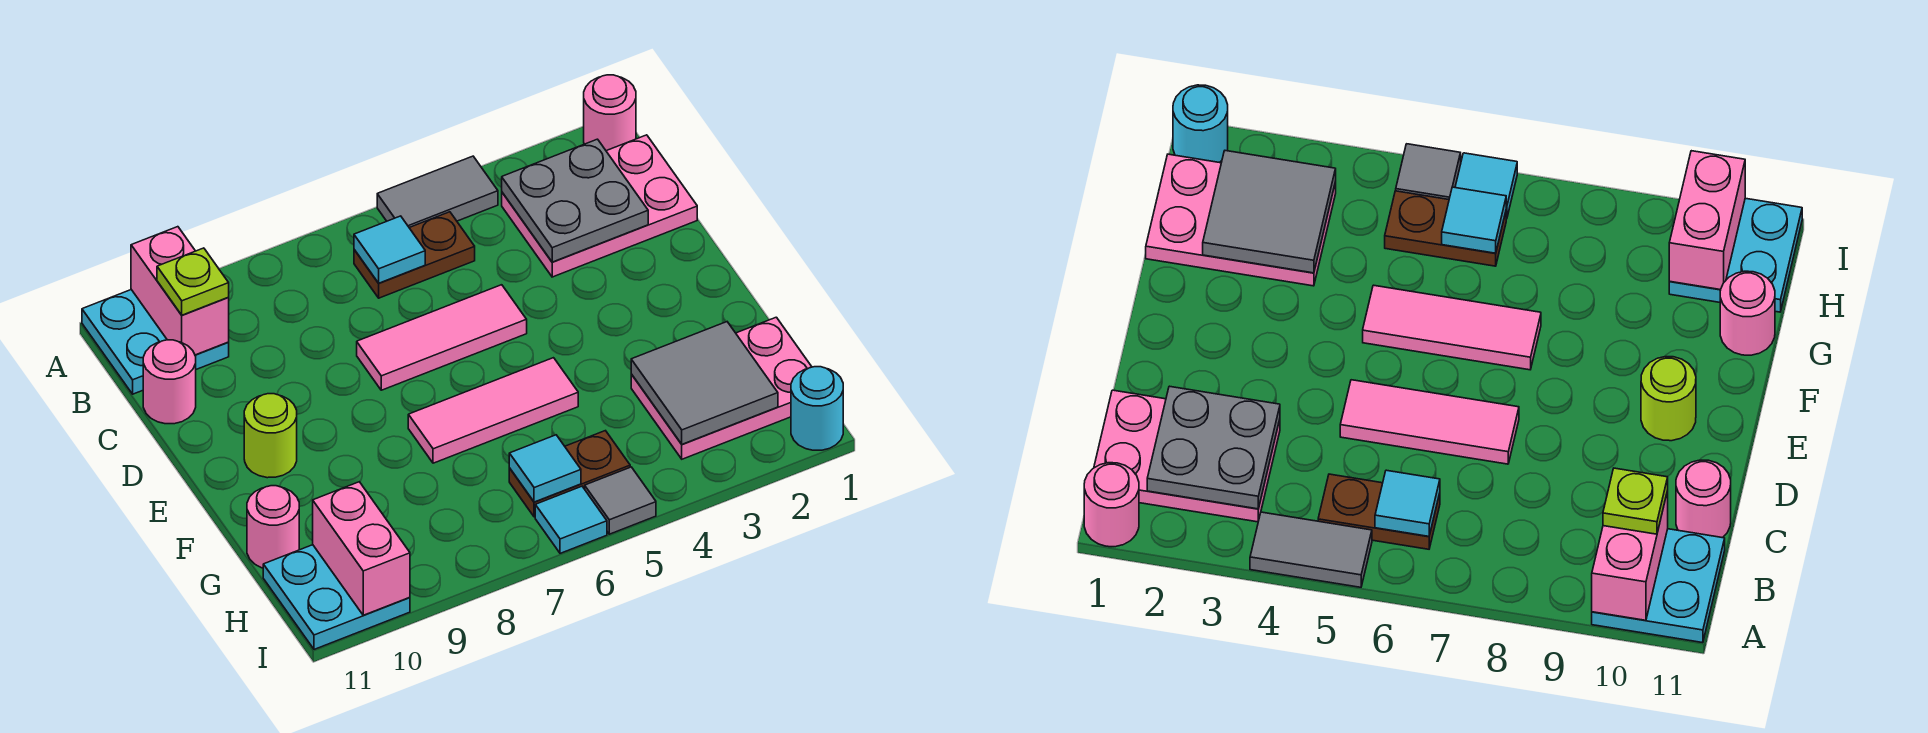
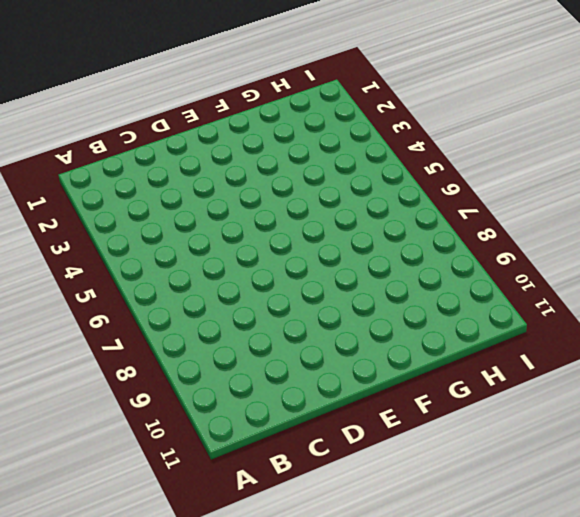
none -> pink round brick A1 level 1
none -> grey tile A4:A5 level 1
none -> cyan plate A10:B11 level 1

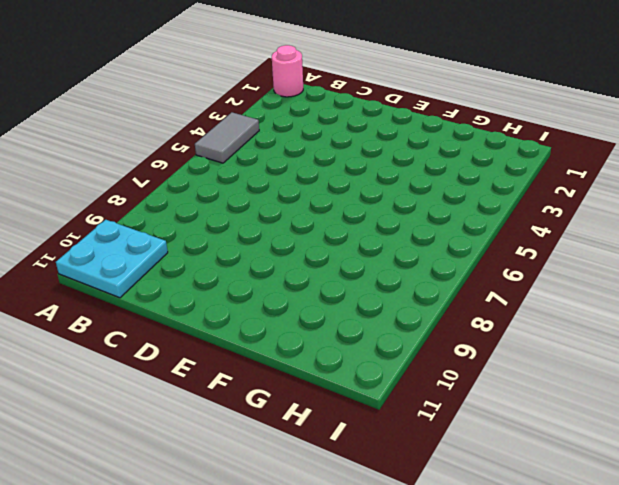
none -> pink plate B1:C3 level 1
none -> brown plate B5:B6 level 1
none -> pink round brick C11 level 1

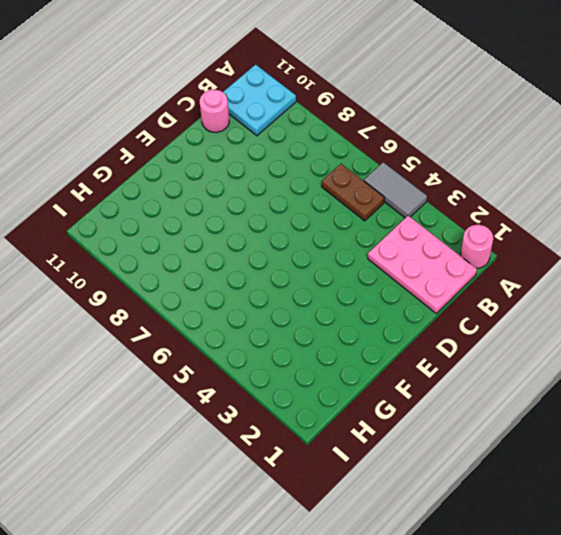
none -> pink tile D5:D7 level 1
none -> lime round brick E10 level 1
none -> pink tile F5:F7 level 1

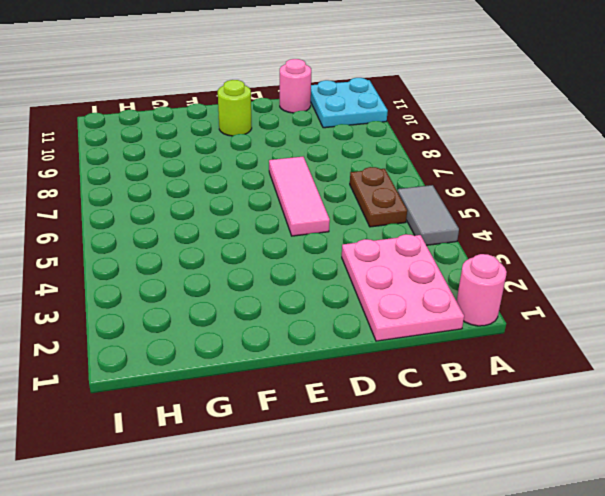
none -> pink tile F5:F7 level 1
none -> pink plate G1:H3 level 1
none -> pink round brick G11 level 1

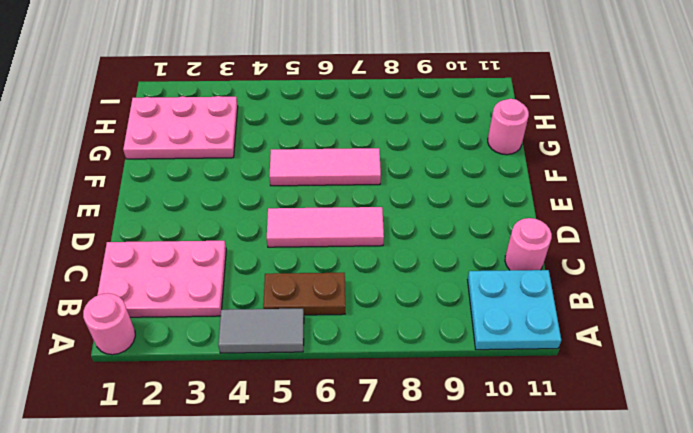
none -> lime round brick E10 level 1
none -> brown plate H5:H6 level 1
none -> cyan plate H10:I11 level 1

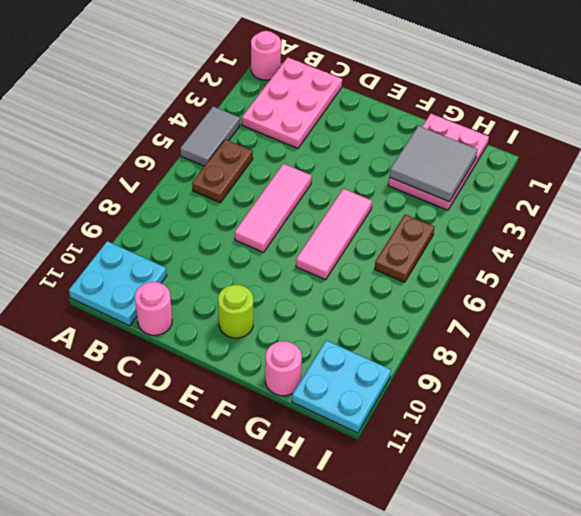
none -> cyan round brick I1 level 1
none -> grey tile I5 level 1
none -> cyan tile I6 level 1

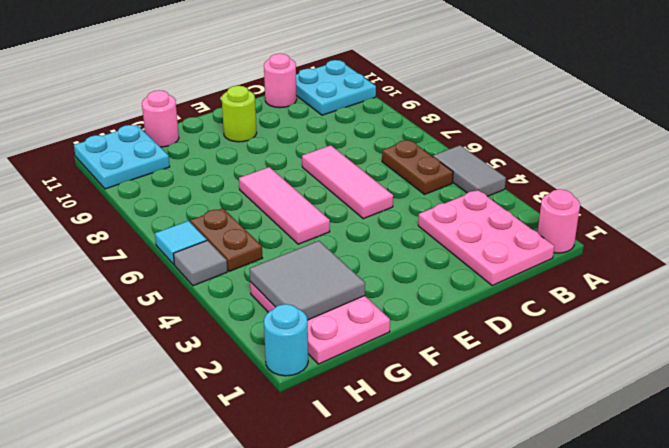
none -> pink brick A10:B10 level 2
none -> grey plate B2:C3 level 2
none -> cyan tile B6 level 2

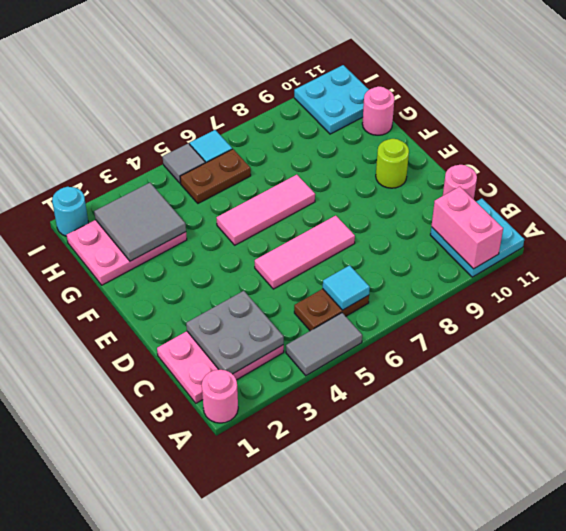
none -> cyan tile H6 level 2
none -> pink brick H10:I10 level 2
none -> lime plate B10 level 3

